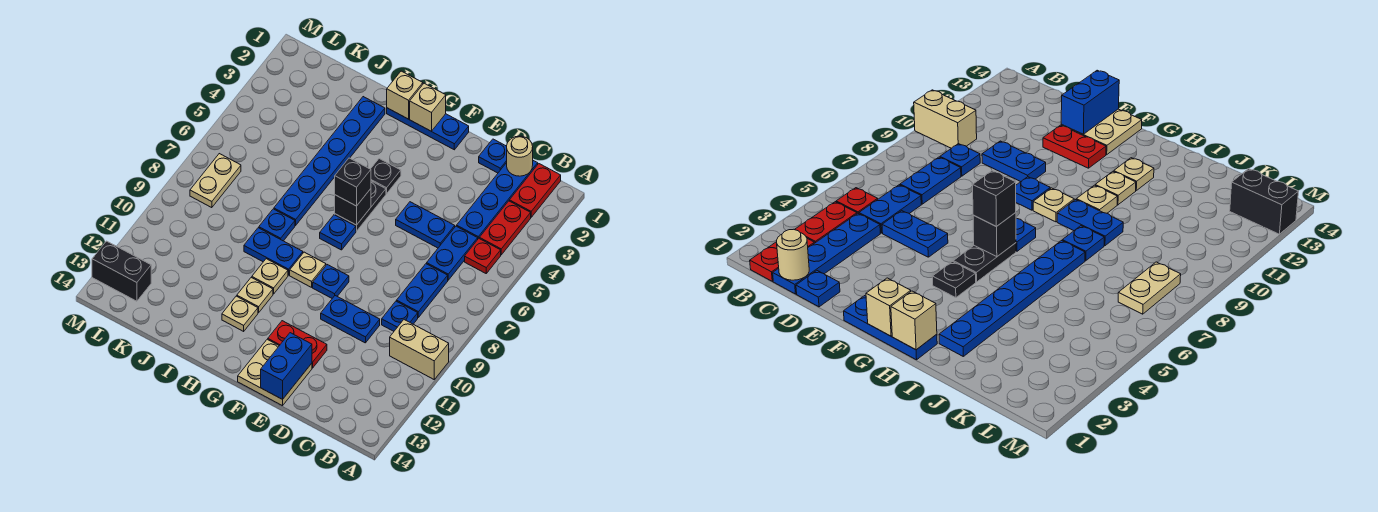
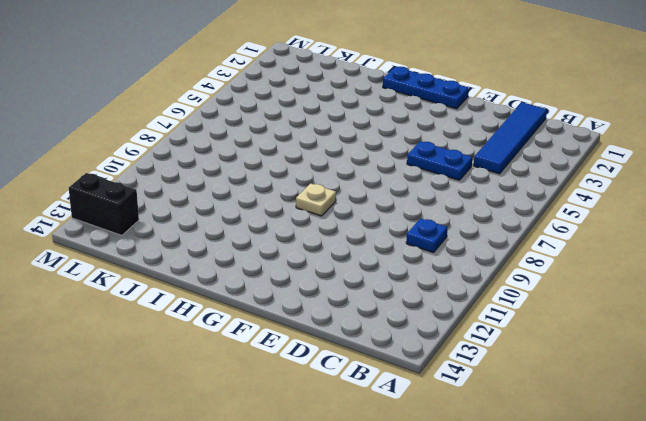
blue tile C1:C4 level 1 -> blue plate C1:C4 level 1
none -> tan brick A10:B10 level 1
none -> red plate B1:B2 level 1
none -> red plate B3:B4 level 1
none -> red plate B5 level 1

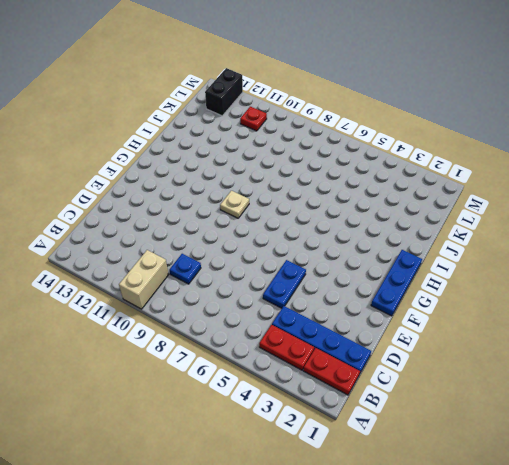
red plate L11 level 1 -> red plate B5 level 1
none -> blue plate C5:C6 level 1
none -> blue plate C7:C8 level 1
none -> blue plate D1 level 1
none -> blue plate D10:E10 level 1

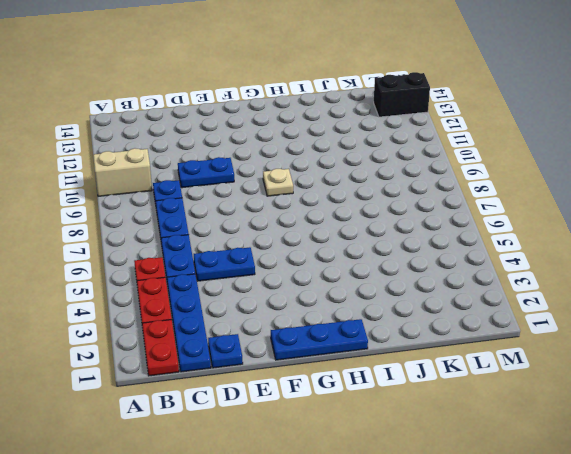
none -> red plate E12:F12 level 1
none -> tan plate E13:F14 level 1
none -> blue plate F9 level 1
none -> black plate G4 level 1

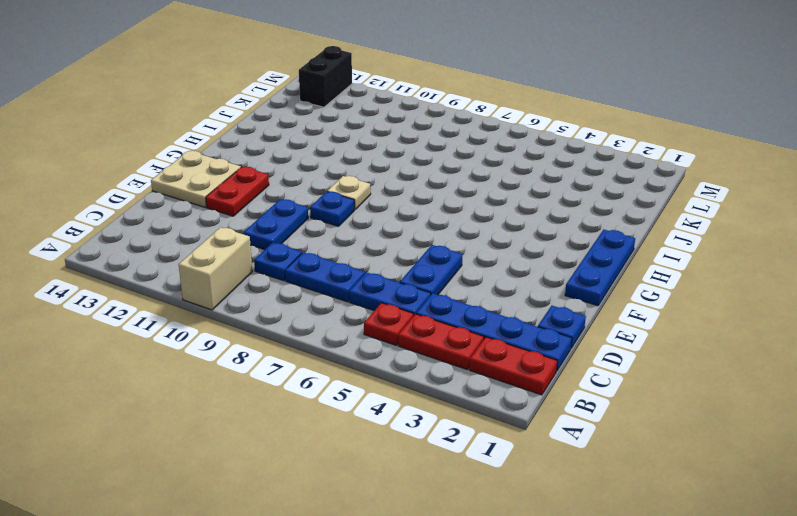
none -> black plate G4 level 1
none -> black plate G5:G6 level 1
none -> blue plate G7 level 1
none -> blue plate H9:I9 level 1

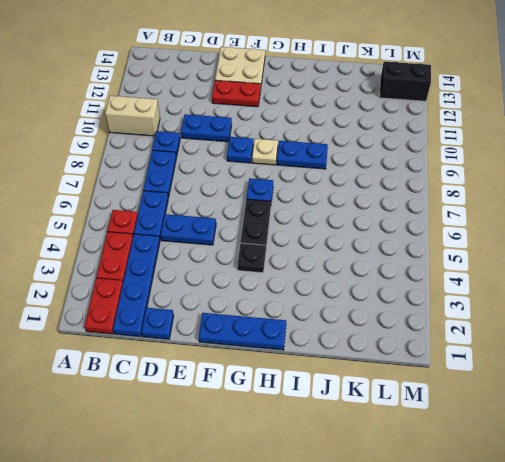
none -> tan plate H10 level 1
none -> tan plate H11 level 1
none -> tan plate H12 level 1
none -> blue plate I2:I7 level 1

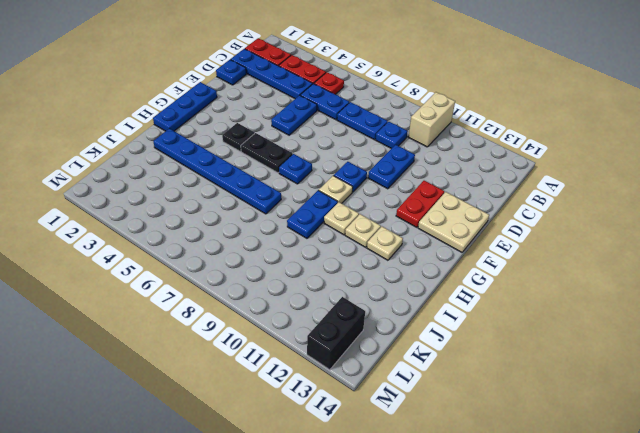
none -> blue plate I8 level 1
none -> tan plate L7:L8 level 1
none -> tan round brick C1 level 2
none -> blue brick E13:E14 level 2

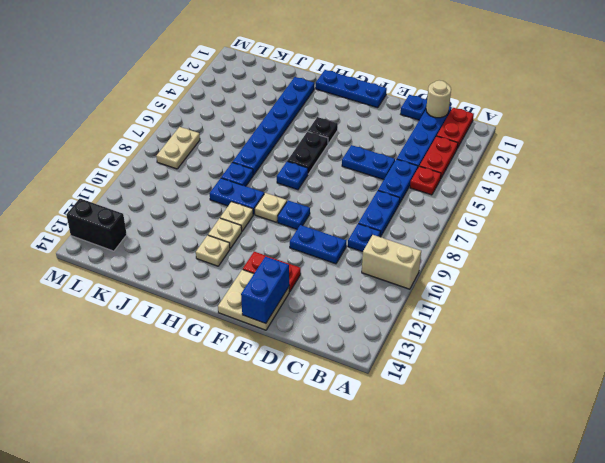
none -> tan brick G1 level 2
none -> black brick G6 level 2
none -> tan brick H1 level 2
none -> black brick G6 level 3

